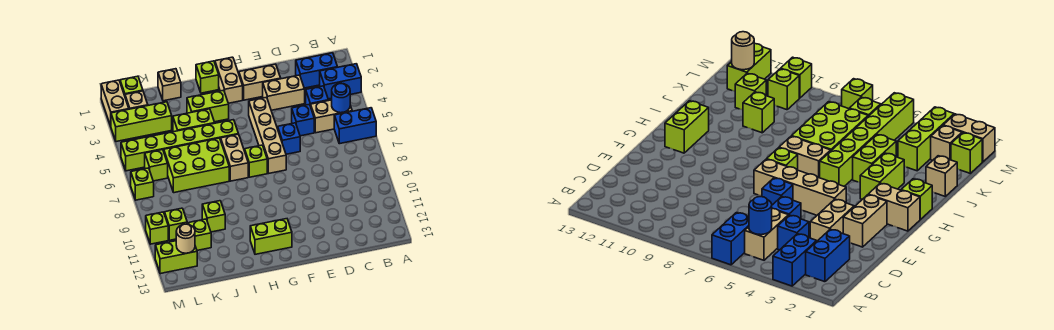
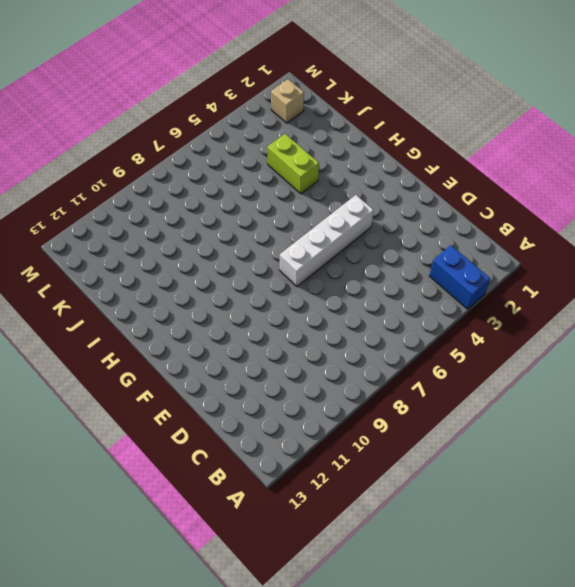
white brick F4:F7 level 1 -> tan brick F4:F7 level 1
none -> blue brick A6:B6 level 1
none -> blue brick B2:C2 level 1
none -> tan brick B5:C5 level 1
none -> blue brick C4 level 1

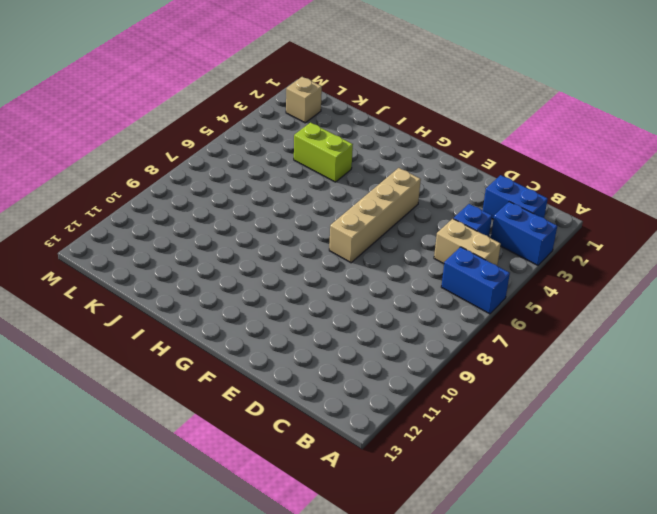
none -> tan brick D3:E3 level 1
none -> blue brick D5 level 1
none -> tan brick E2:F2 level 1
none -> blue brick E6 level 1

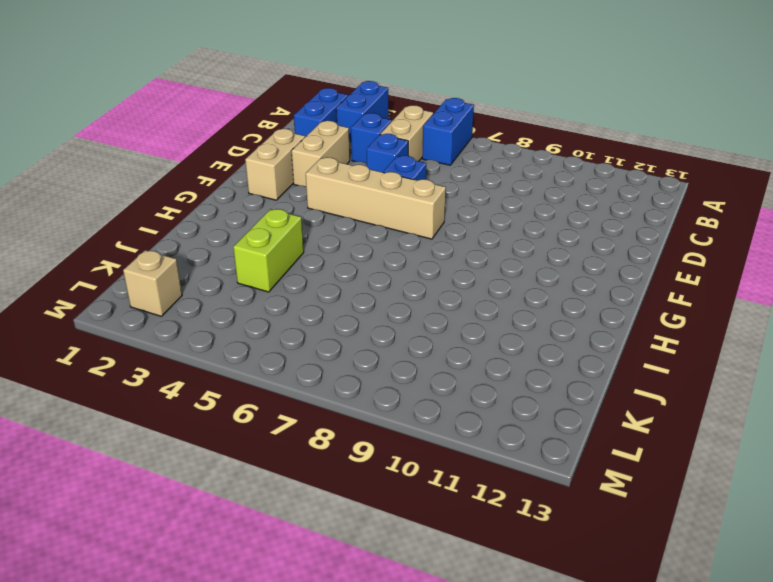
none -> tan brick G1:G2 level 1
none -> lime brick G7 level 1
none -> lime brick G12:H12 level 1
none -> lime brick H1 level 1

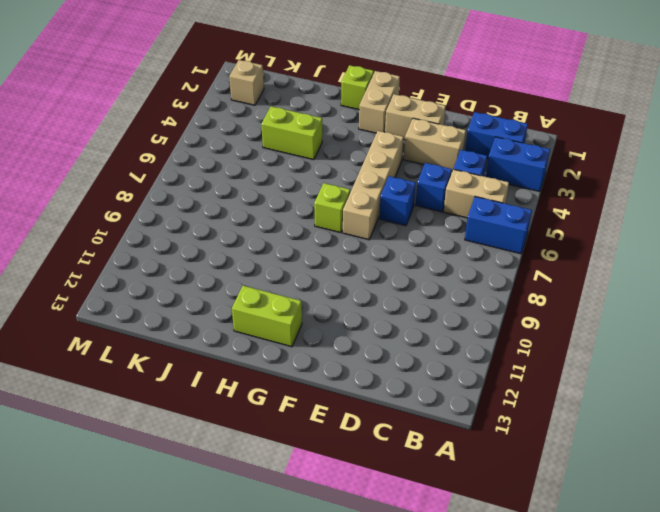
none -> lime brick H3:I3 level 1
none -> lime brick H5:M5 level 1
none -> tan brick H6:H7 level 1
none -> lime brick I6:K7 level 1

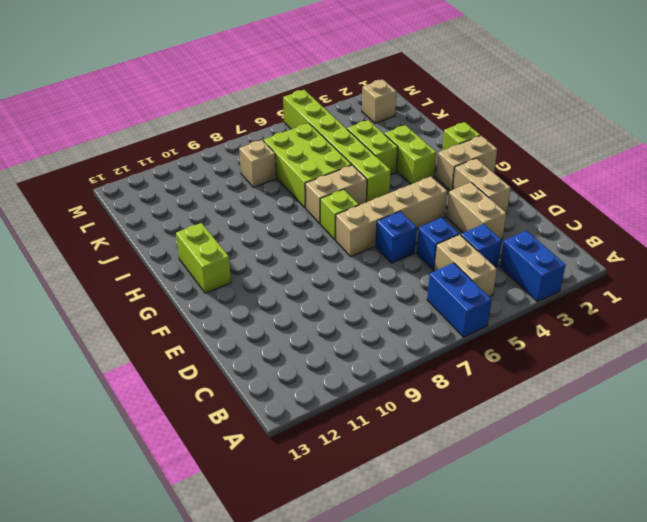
tan brick K8 level 1 -> tan brick J1 level 1
none -> blue brick B2:C2 level 1
none -> lime brick J10 level 1
none -> lime brick K3:M3 level 1
none -> lime brick K11 level 1

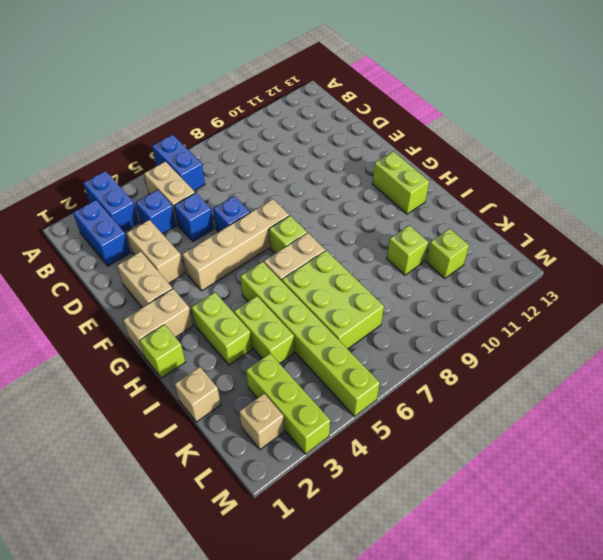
none -> lime brick L1 level 1
none -> lime brick L6 level 1
none -> lime brick L10 level 1
none -> lime brick L12:M12 level 1

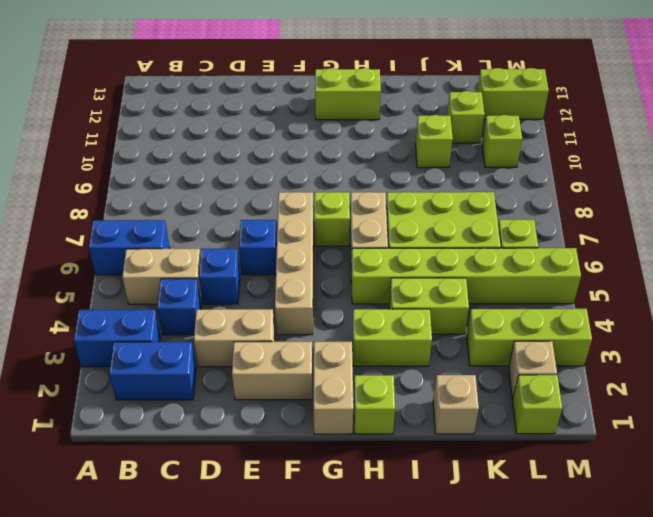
none -> tan brick M1:M2 level 1
none -> lime brick M7 level 1
none -> lime brick M10 level 1
none -> blue round brick B5 level 2

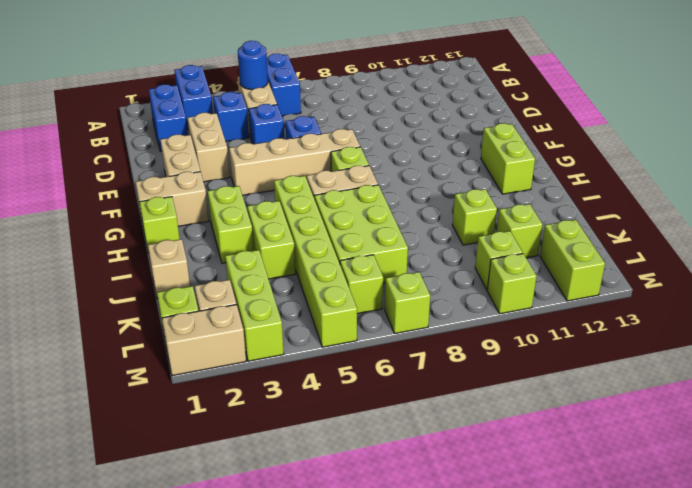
none -> tan round brick L12 level 2

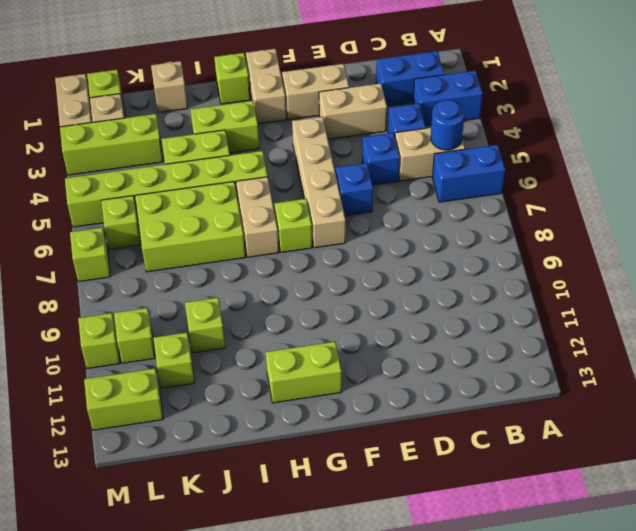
none -> tan round brick L12 level 2

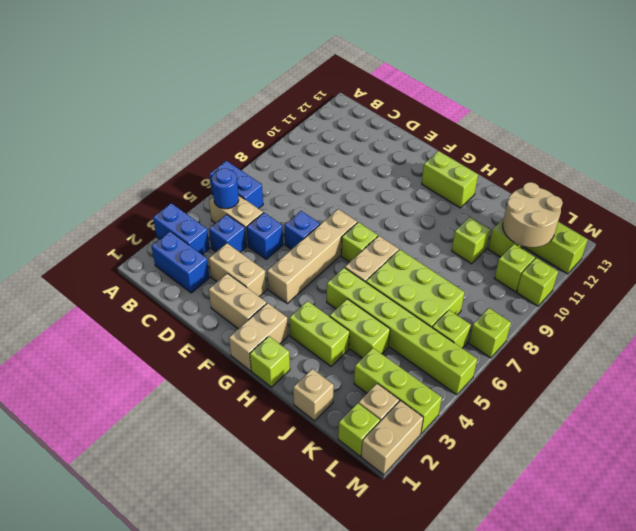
tan round brick K11:L12 level 2 -> tan round brick L12 level 2

